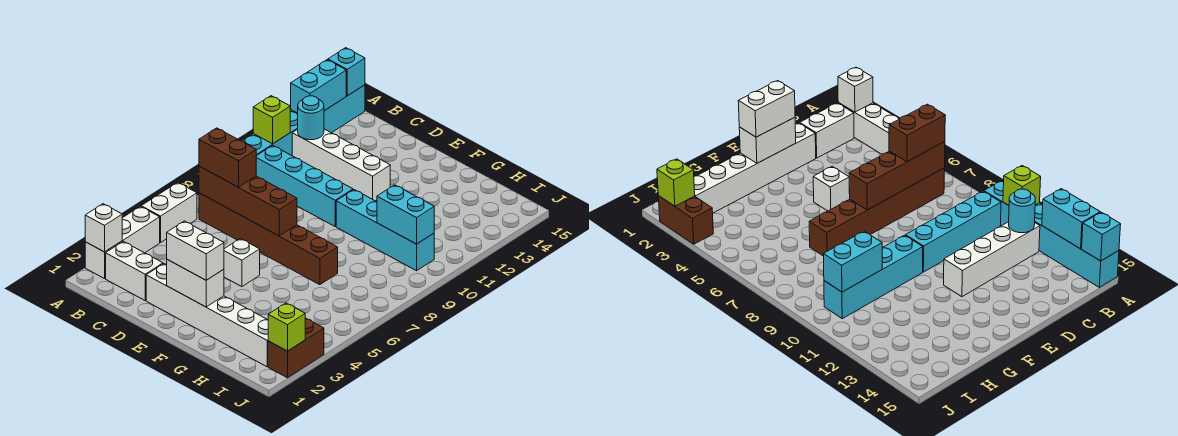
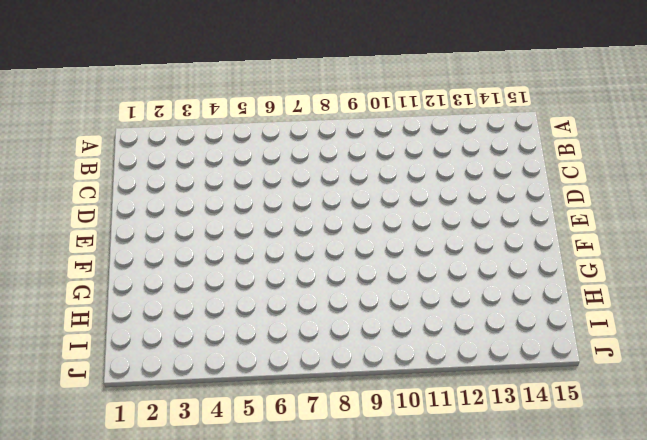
none -> white brick A2:A4 level 1
none -> white brick A5:A6 level 1
none -> cyan brick A10:A15 level 1

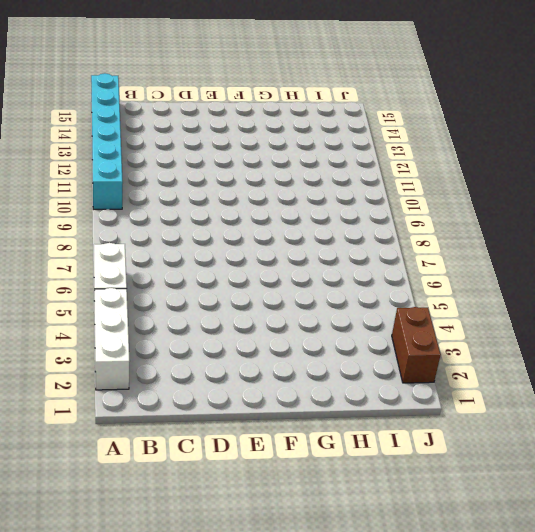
none -> white brick B2:C2 level 1
none -> brown brick B7:G7 level 1
none -> cyan brick B10:E10 level 1

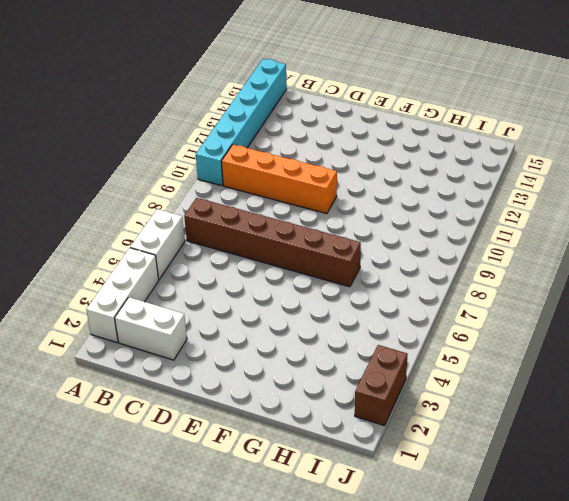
orange brick B10:E10 level 1 -> cyan brick B10:E10 level 1
none -> white brick B12:E12 level 1
none -> white brick D2:I2 level 1
none -> white brick E5 level 1

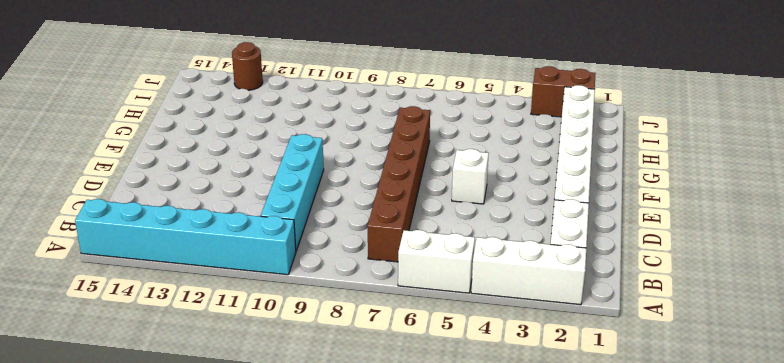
brown round brick J13 level 1 -> none
none -> white brick B12:E12 level 1
none -> cyan brick F10:I10 level 1
none -> white brick A2 level 2

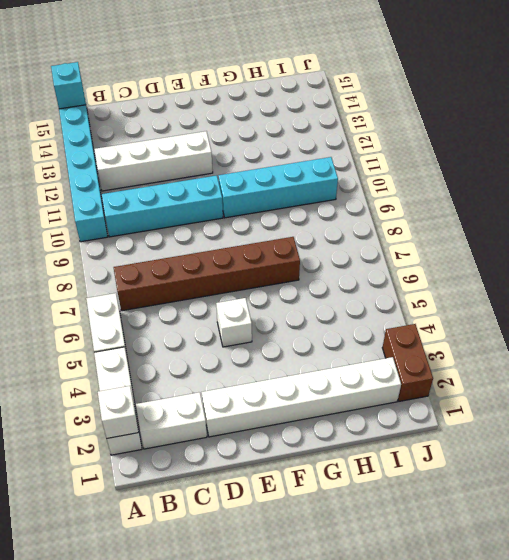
none -> lime brick A11 level 2
none -> cyan brick A13:A14 level 2
none -> brown brick B7:E7 level 2

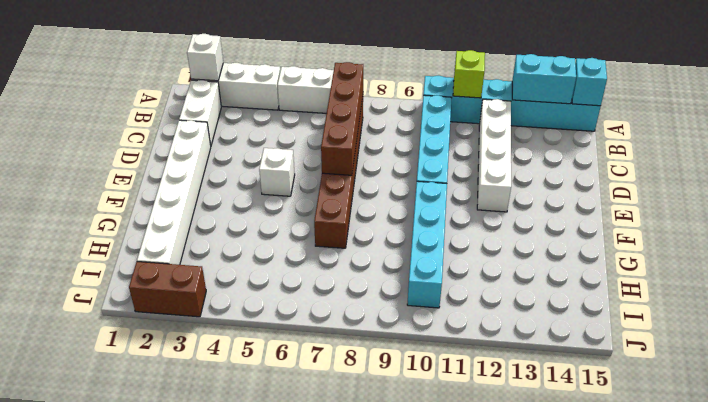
none -> cyan round brick B12 level 2
none -> white brick E2:F2 level 2
none -> cyan brick H10:I10 level 2

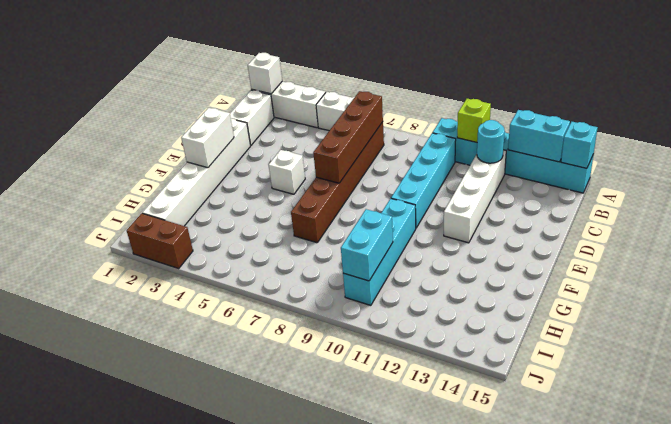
none -> lime brick J2 level 2
none -> brown brick B7:C7 level 3
none -> white brick E2:F2 level 3

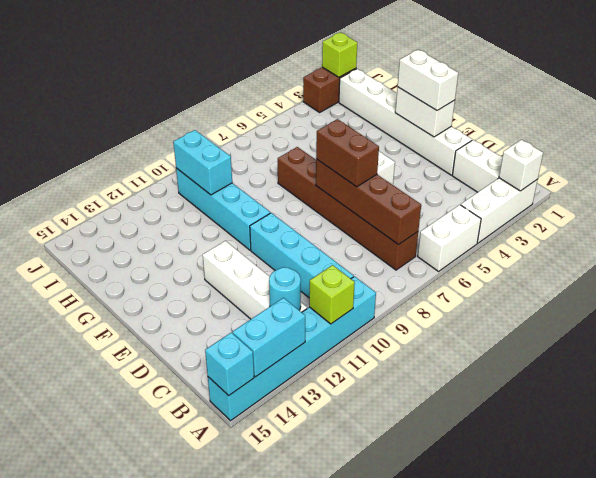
brown brick D7:E7 level 3 -> brown brick B7:C7 level 3

